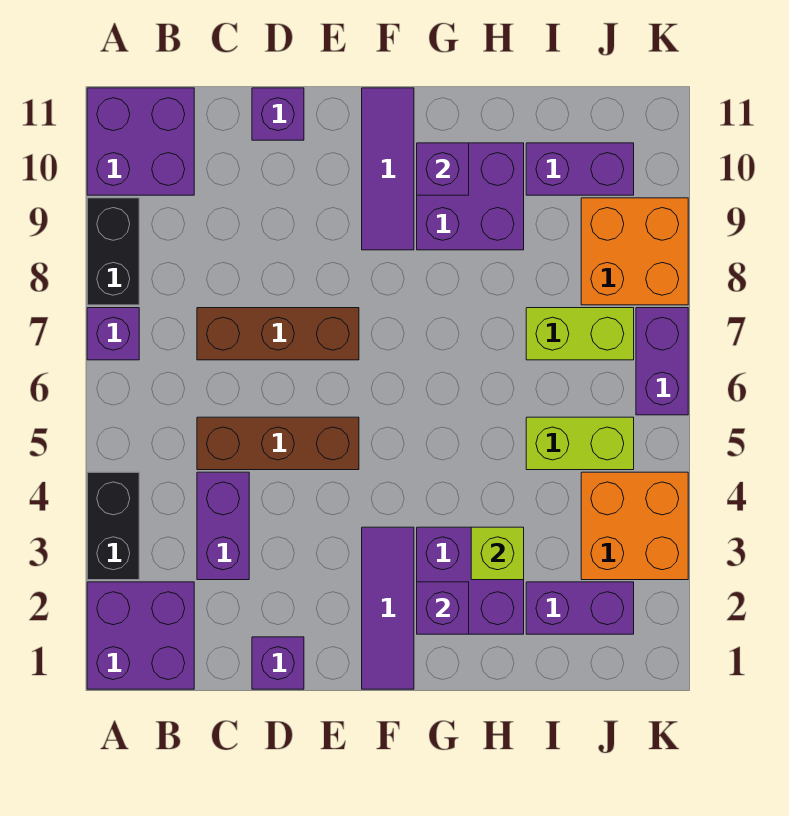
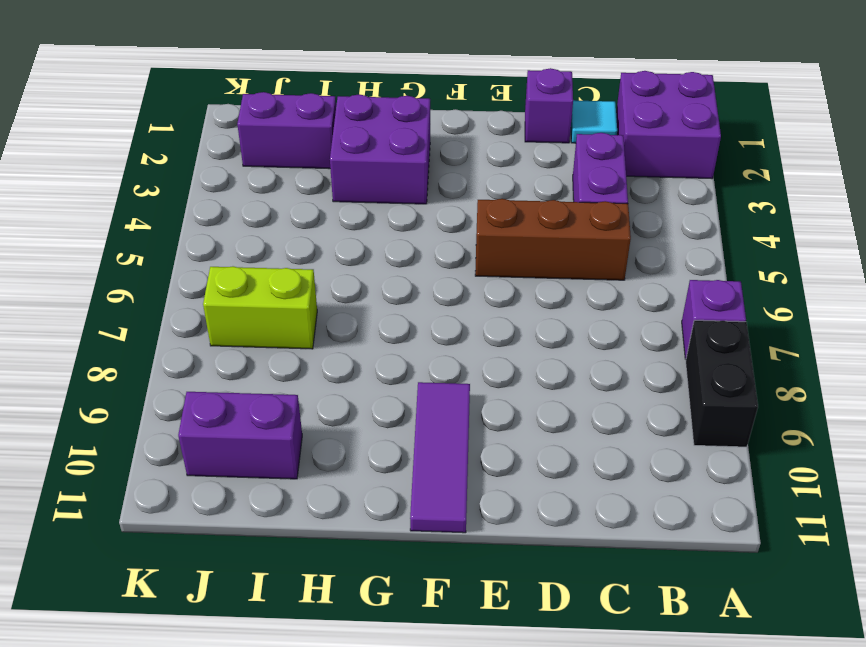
cyan tile C1 level 1 -> none
none -> black brick A3:A4 level 1
none -> purple brick A10:B11 level 1
none -> brown brick C7:E7 level 1

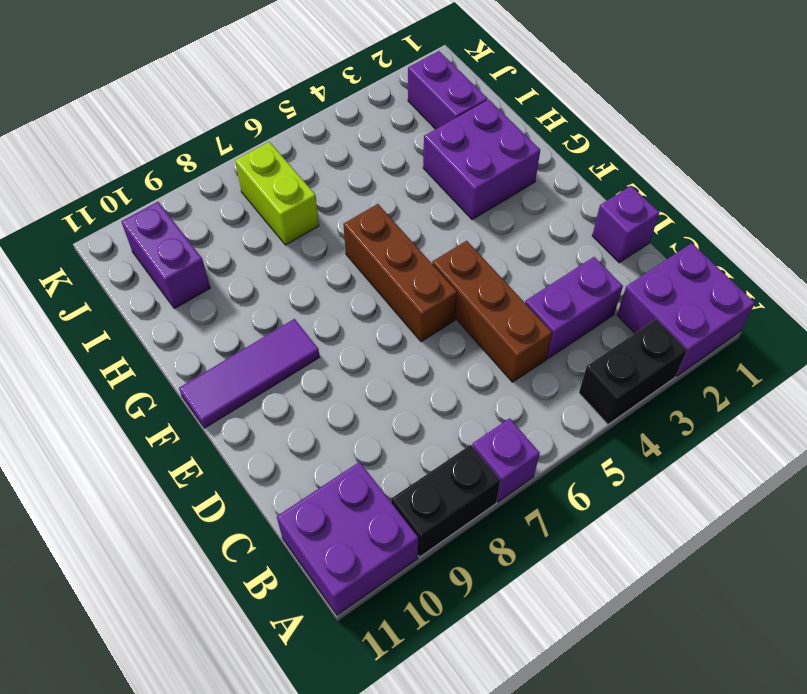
brown brick E6:G6 level 1 -> brown brick C7:E7 level 1
none -> purple brick D11 level 1
none -> purple tile F1:F3 level 1
none -> purple brick G9:H10 level 1

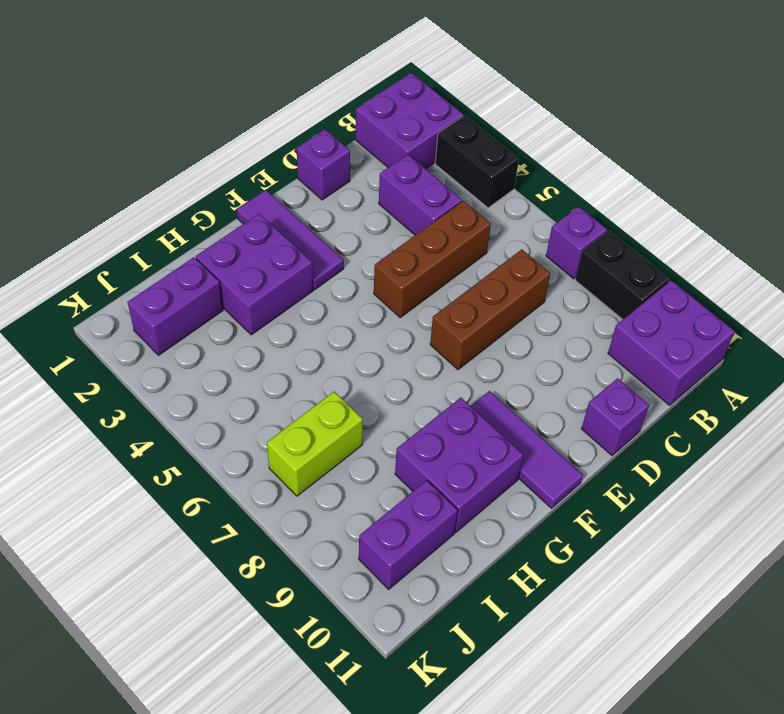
none -> lime brick I5:J5 level 1
none -> orange brick J3:K4 level 1
none -> orange brick J8:K9 level 1

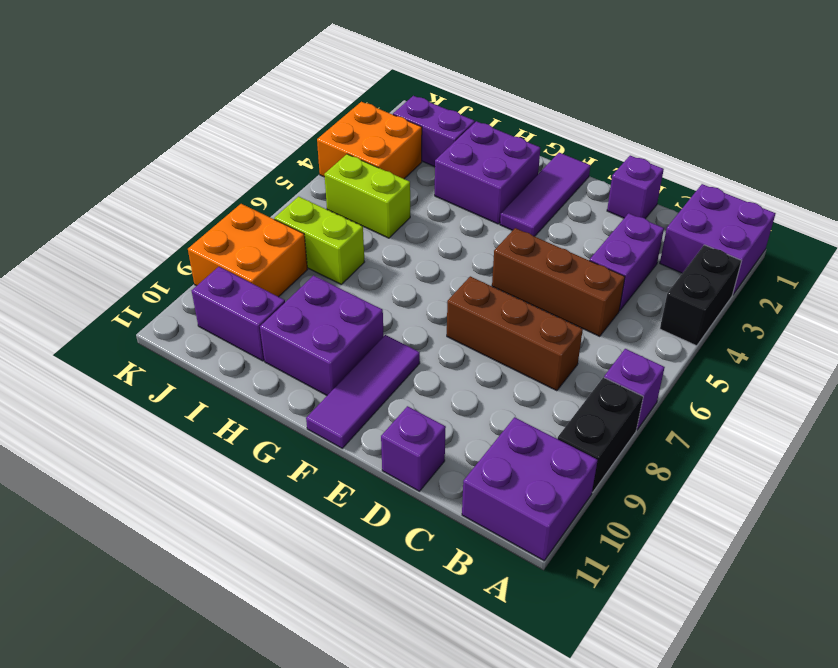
none -> purple brick K6:K7 level 1
none -> purple brick G2 level 2
none -> purple brick G10 level 2

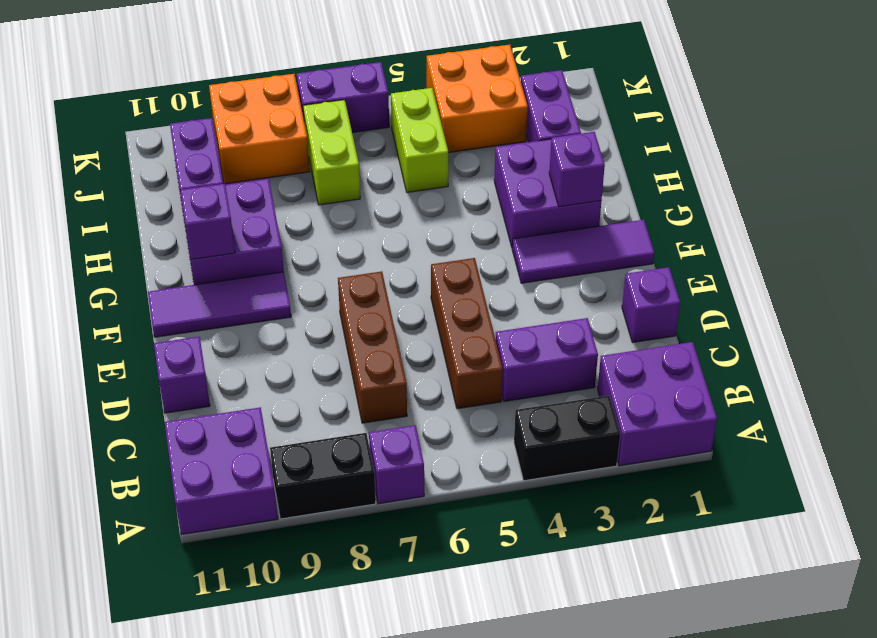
none -> lime brick H3 level 2

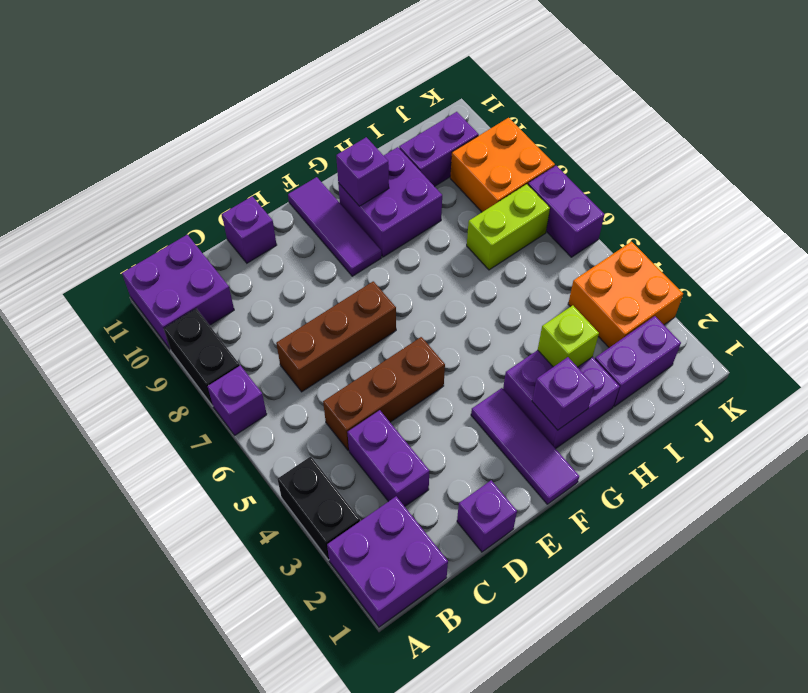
none -> lime brick I5:J5 level 1

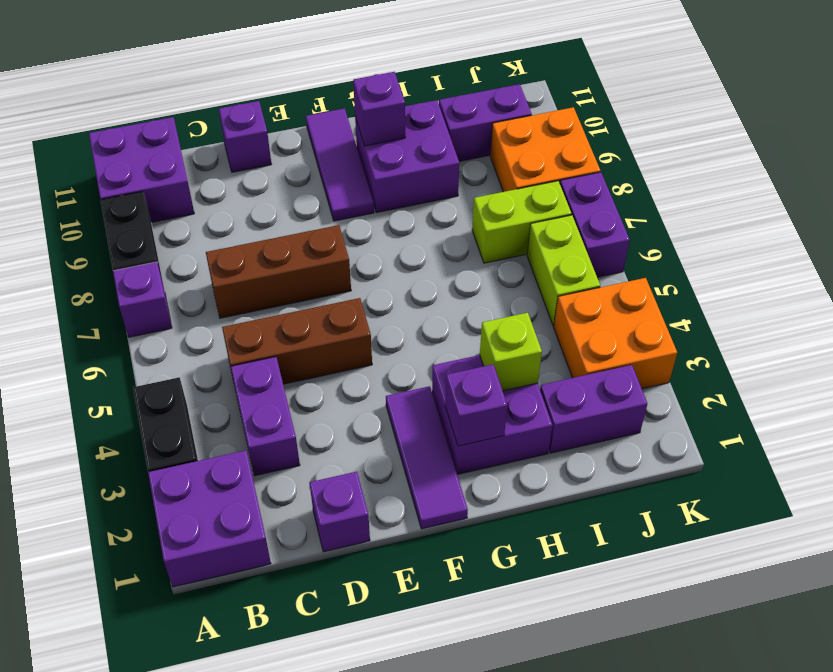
lime brick J5:J6 level 1 -> lime brick I5:J5 level 1

